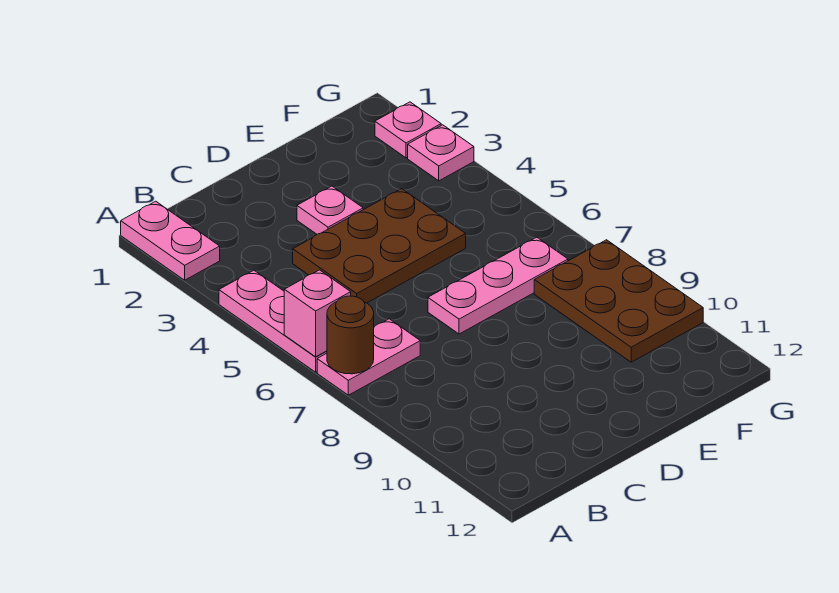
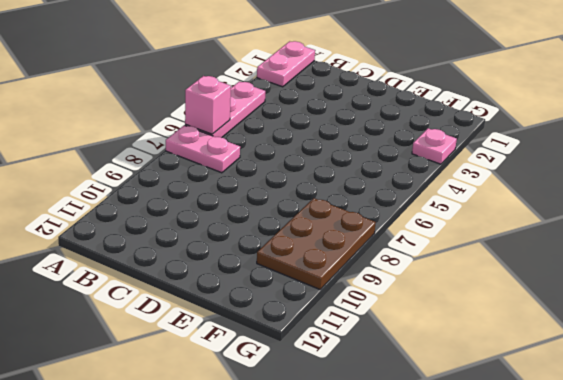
none -> brown plate C4:E5 level 1
none -> pink plate D3 level 1

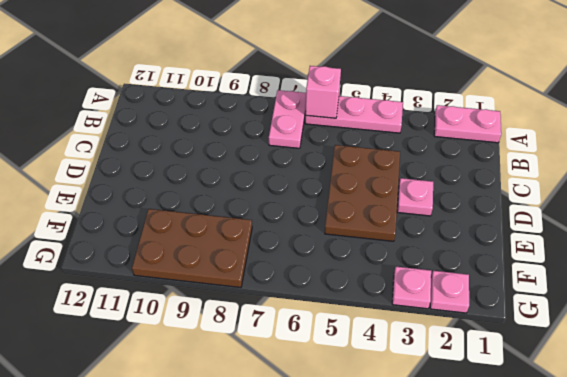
none -> pink plate D7:F7 level 1
none -> brown round brick A7 level 2

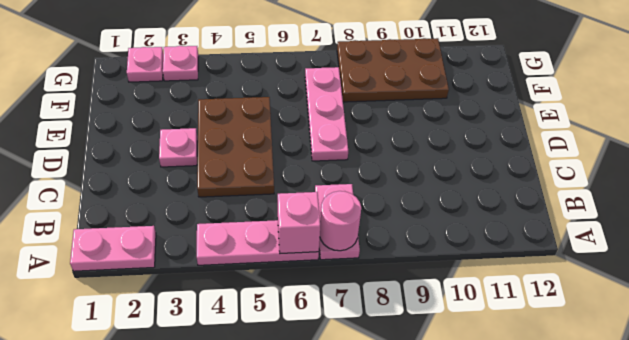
pink round brick A7 level 2 -> brown round brick A7 level 2

